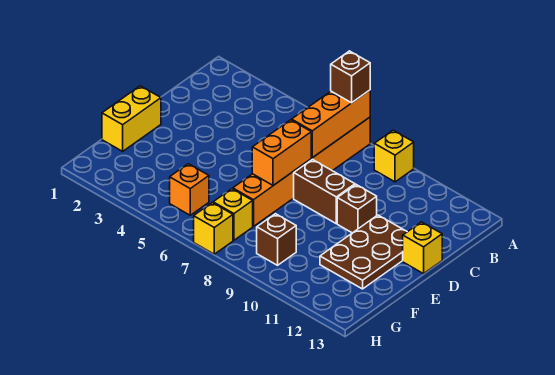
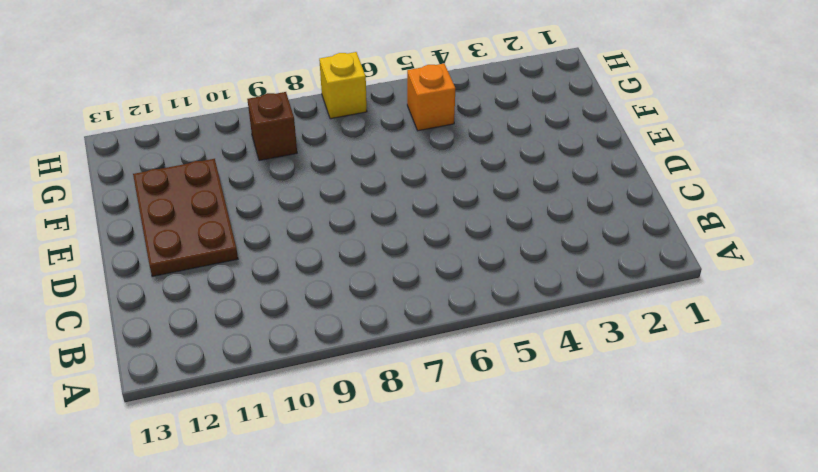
none -> orange brick A7:F7 level 1
none -> yellow brick A9 level 1
none -> brown brick D8:D9 level 1

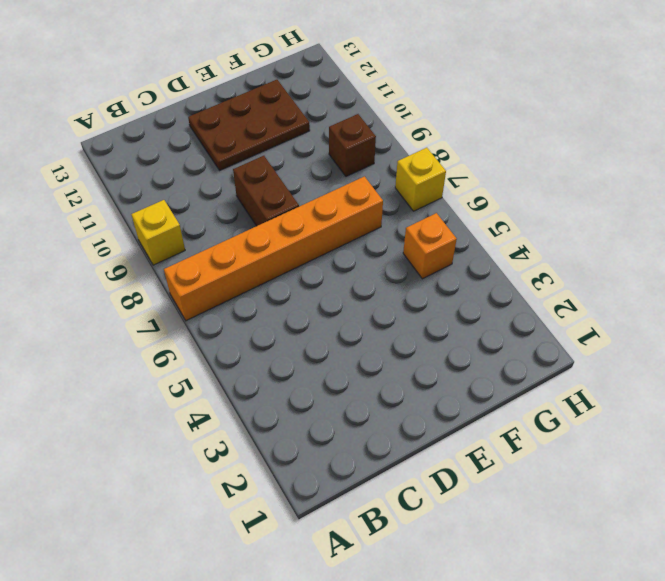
none -> brown brick D10 level 1
none -> yellow brick D13 level 1
none -> yellow brick E1:F1 level 1

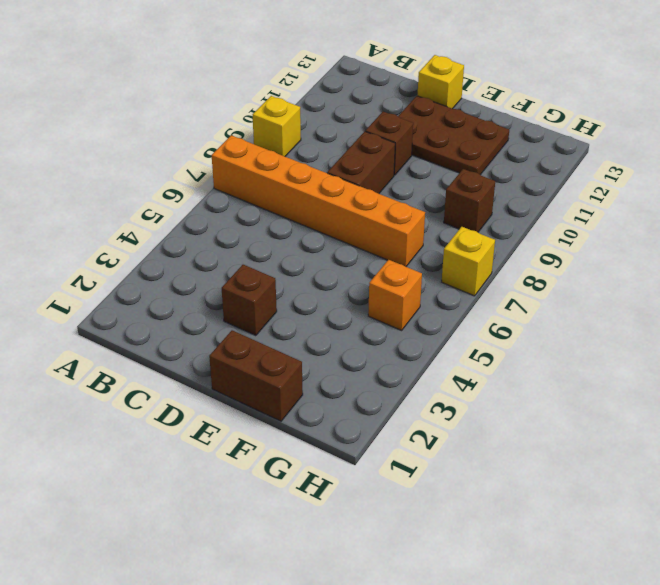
brown brick D3 level 1 -> brown brick A7 level 3
brown brick E1:F1 level 1 -> yellow brick E1:F1 level 1
none -> yellow brick G7 level 1
none -> orange brick A7:C7 level 2
none -> orange brick D7:E7 level 2

